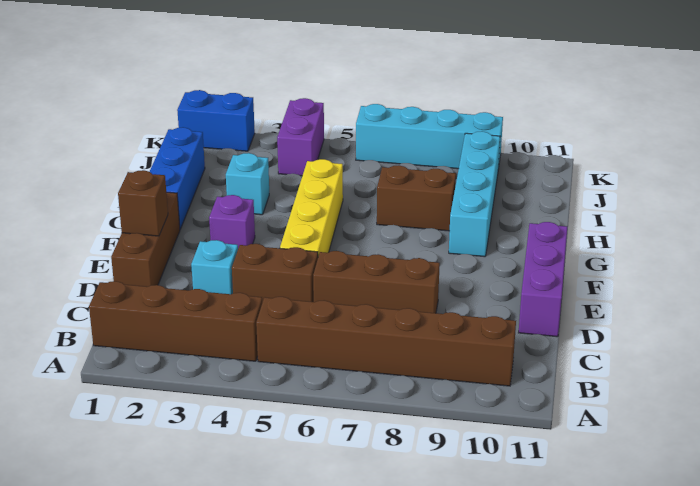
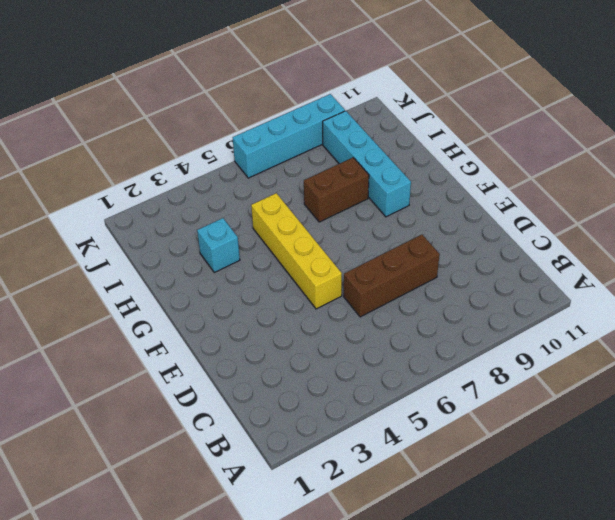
none -> brown brick B1:B4 level 1
none -> brown brick B5:B10 level 1
none -> brown brick D1:F1 level 1

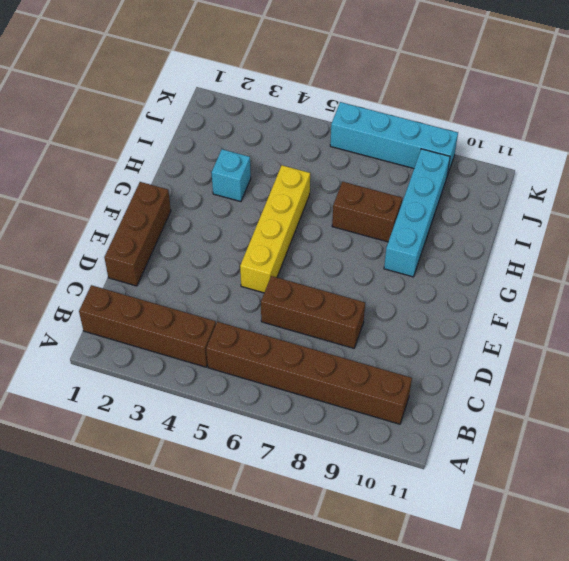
none -> cyan brick D3 level 1
none -> brown brick D4:D5 level 1
none -> purple brick D11:F11 level 1

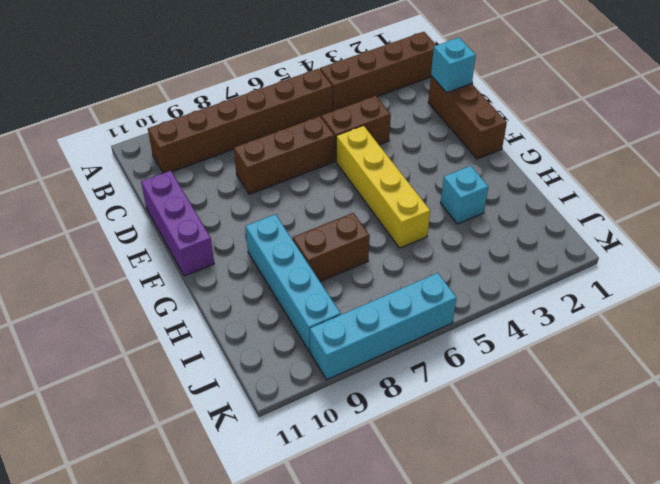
cyan brick D1 level 2 -> cyan brick D3 level 1
none -> purple brick F3 level 1
none -> blue brick G1:I1 level 1
none -> purple brick J4:K4 level 1

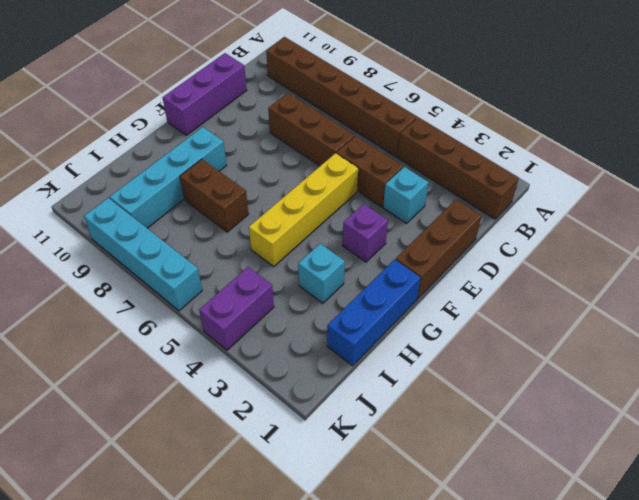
none -> blue brick K1:K2 level 1
none -> brown brick E1 level 2

